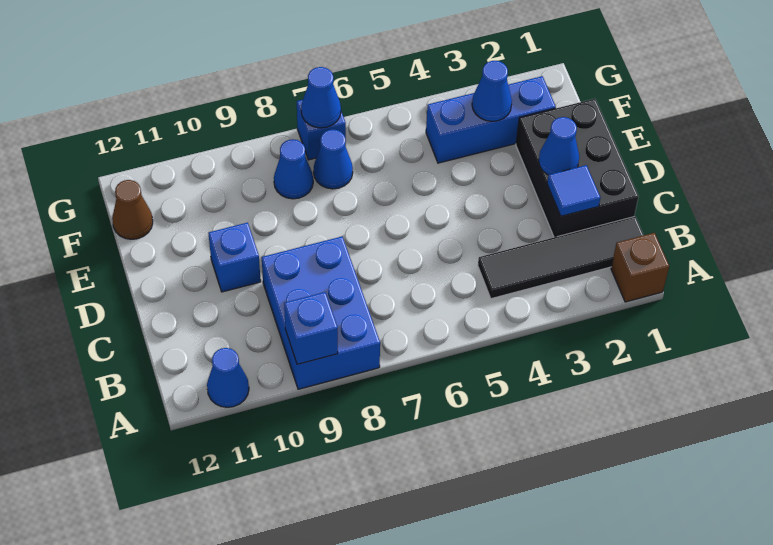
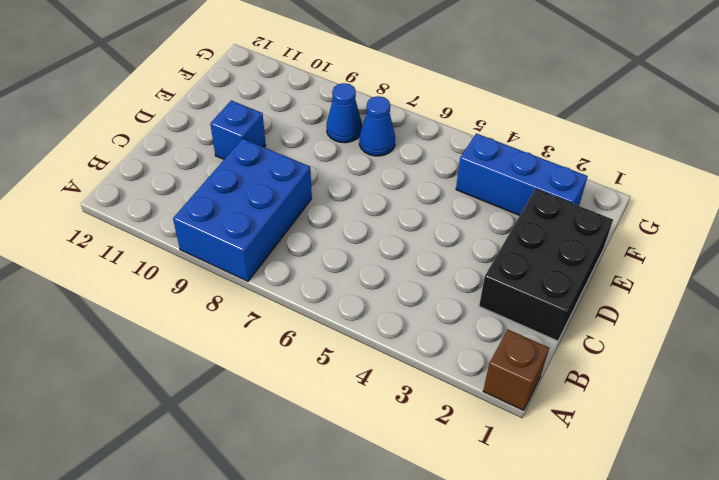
none -> blue cone A11 level 1
none -> black tile B1:B4 level 1
none -> brown cone F12 level 1

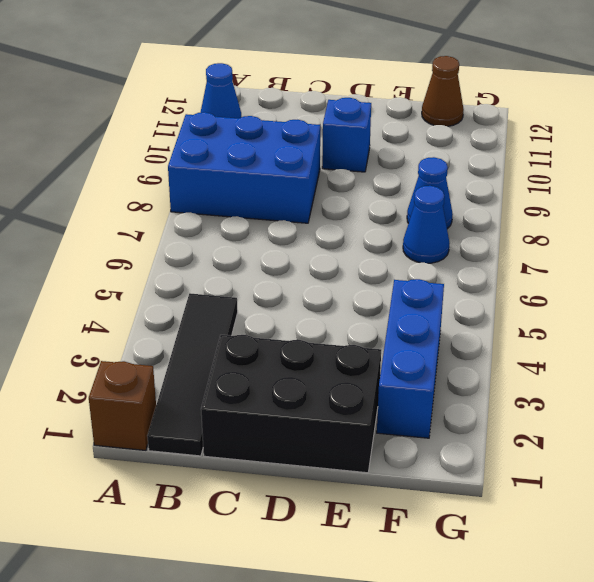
none -> blue brick G7 level 1
none -> blue brick A9 level 2
none -> blue tile C2 level 2

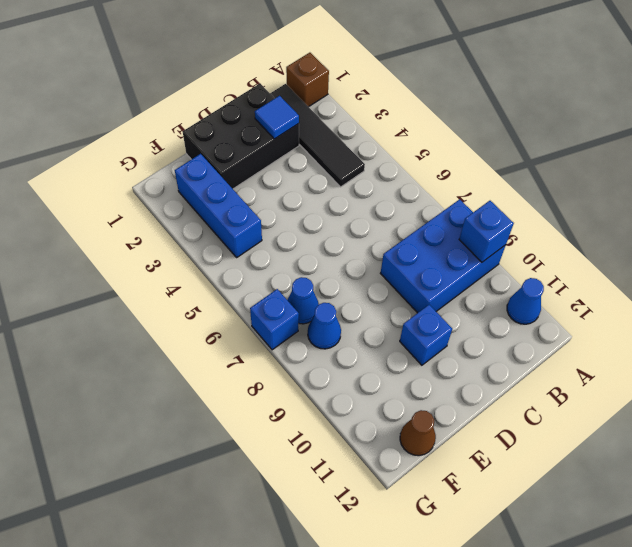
none -> blue cone D2 level 2
none -> blue cone F3 level 2
none -> blue cone G7 level 2

